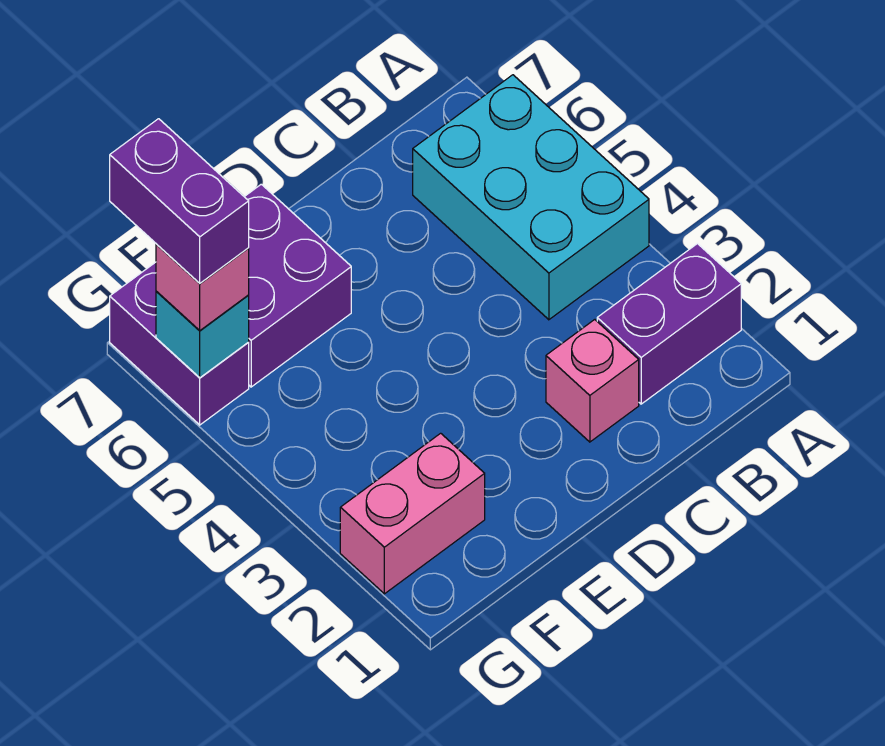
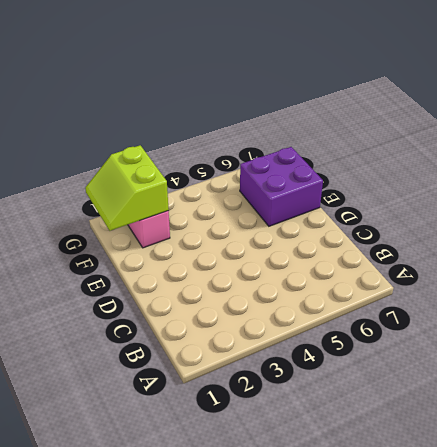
lime slope F1:G2 level 2 top 2 -> none
none -> purple brick A2:B2 level 1
none -> cyan brick A4:B6 level 1

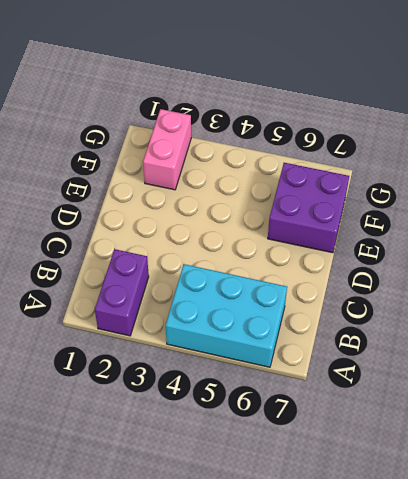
none -> pink brick C2 level 1
none -> purple brick G6:G7 level 1

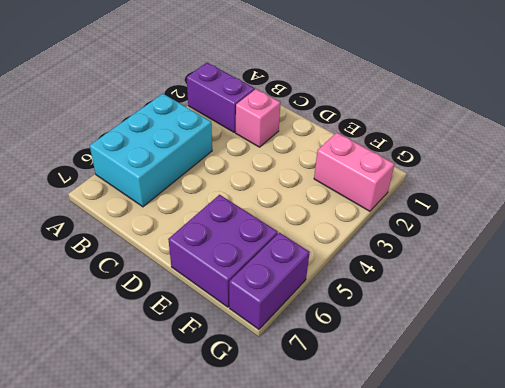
none -> cyan brick G6 level 2
none -> pink brick G6 level 3

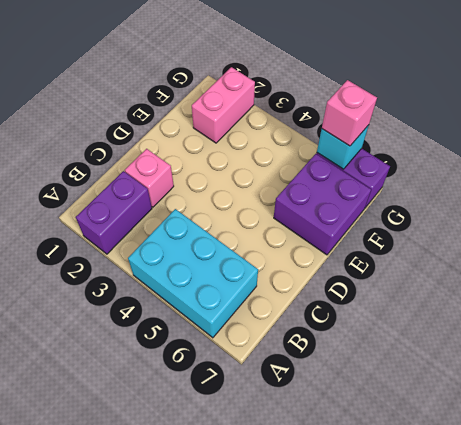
none -> purple brick G6:G7 level 4

